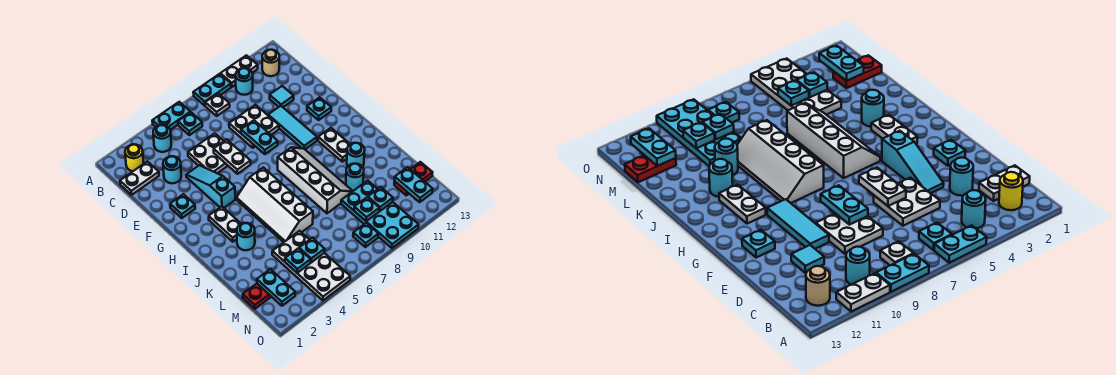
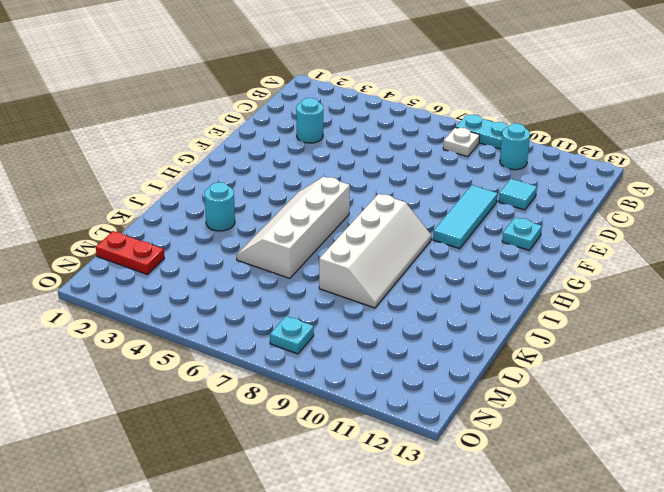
none -> cyan plate A5:A6 level 1
none -> white plate A10:A11 level 1
none -> yellow round brick B2 level 1
none -> cyan round brick B4 level 1

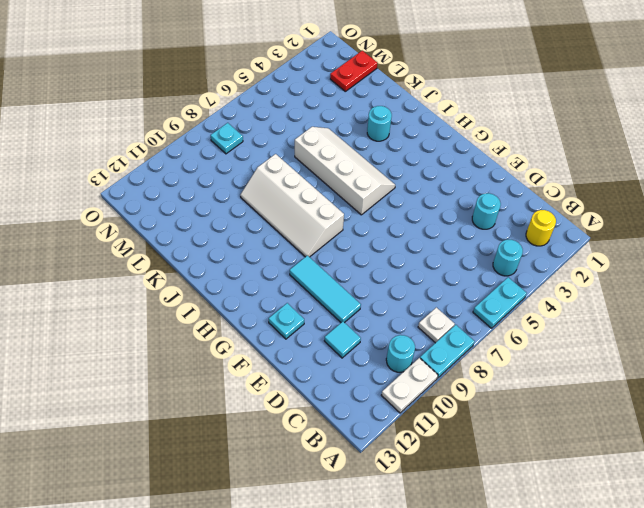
none -> cyan plate B6 level 1
none -> tan round brick B12 level 1
none -> white plate C1:C2 level 1
none -> white plate D5:E6 level 1

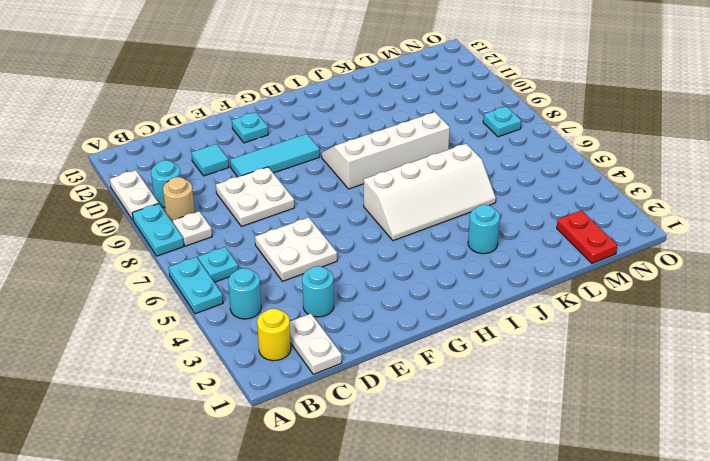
tan round brick B9 level 1 -> tan round brick B12 level 1
none -> cyan slope E4:G4 level 1 top G
none -> cyan plate F2 level 1
none -> white plate H3:I3 level 1
none -> white plate H11:I11 level 1

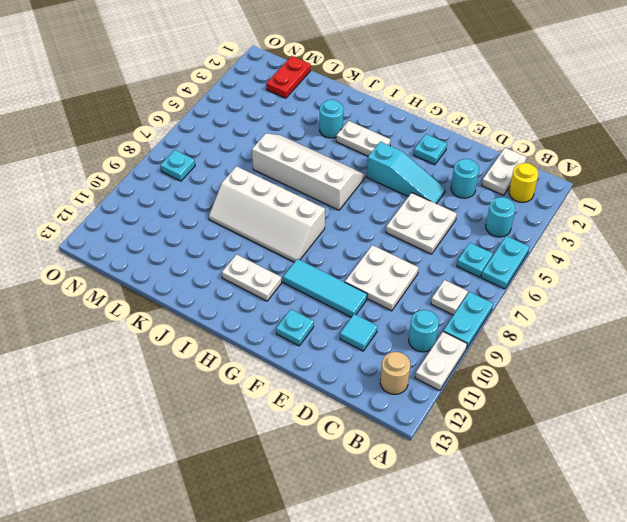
none -> cyan round brick J11 level 1
none -> cyan round brick K10 level 1
none -> white plate L4:O5 level 1
none -> cyan plate L9:O10 level 1

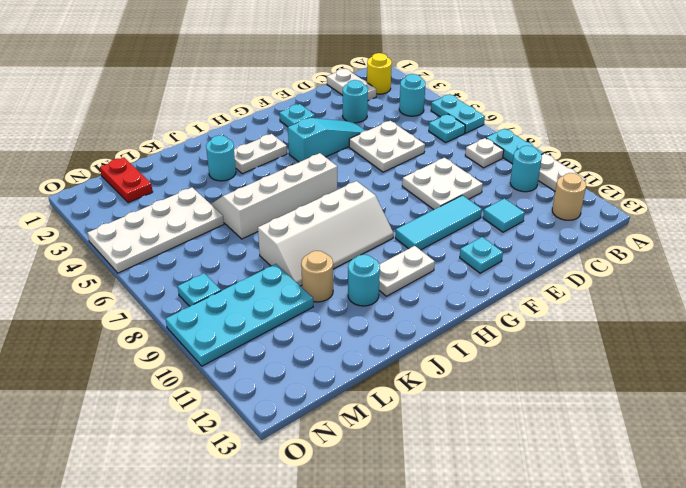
tan round brick K10 level 1 -> cyan round brick K10 level 1
none -> red plate M12:M13 level 1
none -> white plate E6:F6 level 2
none -> cyan plate E8:F8 level 2
none -> cyan plate M2:N2 level 2

